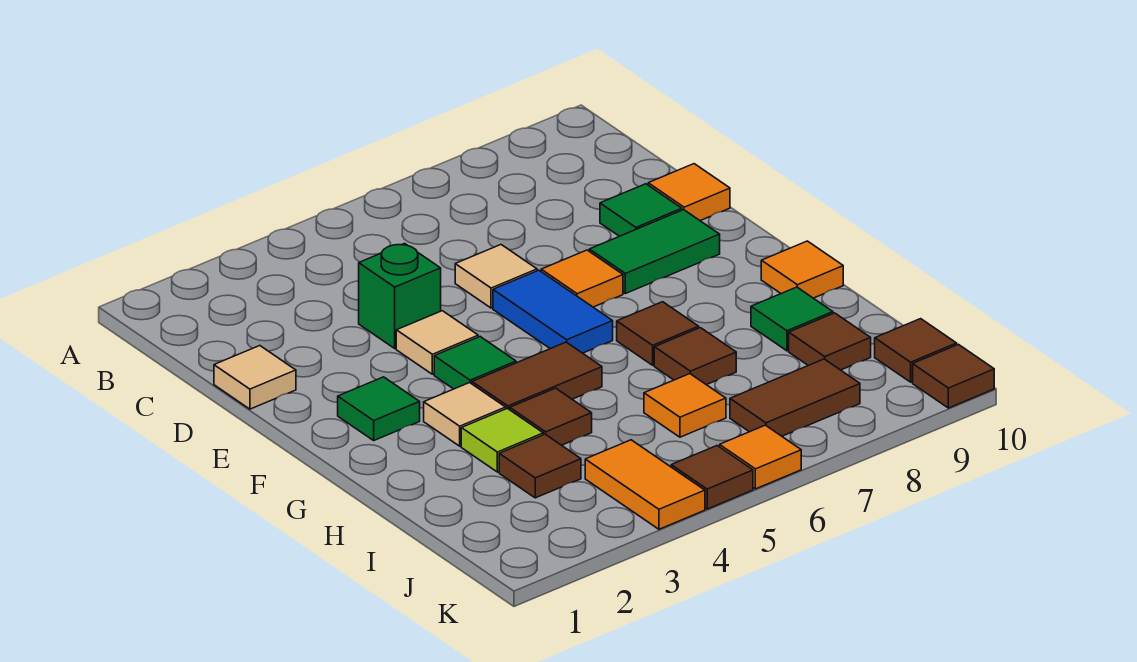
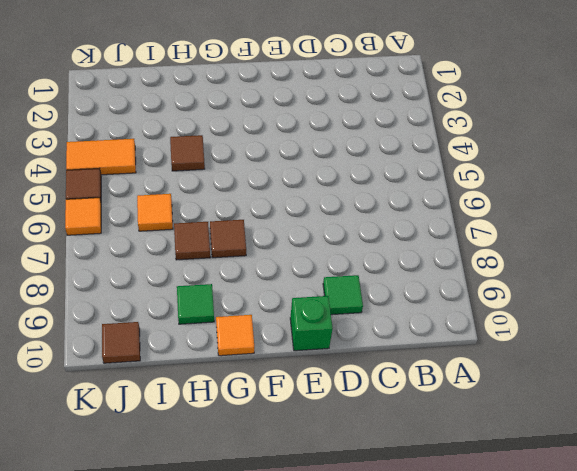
green brick E10 level 1 -> green brick D4 level 1
none -> tan tile D1 level 1
none -> tan tile D6 level 1
none -> orange tile D10 level 1

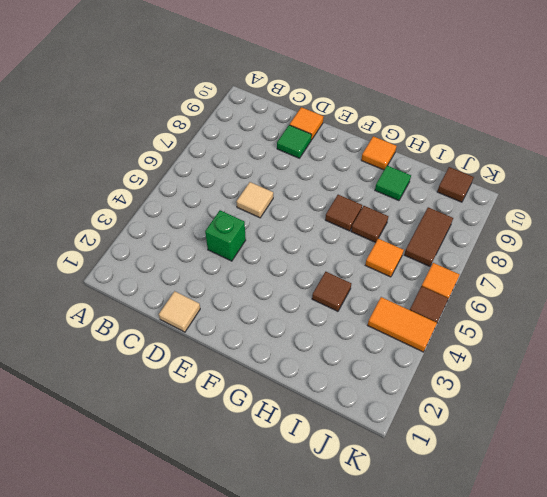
none -> tan tile E4 level 1
none -> blue tile E6:F6 level 1
none -> orange tile E7 level 1

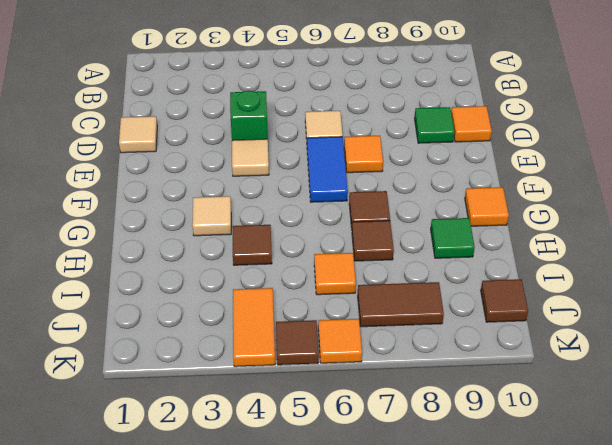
none -> green tile E8:E9 level 1
none -> green tile F2 level 1
none -> green tile F4 level 1

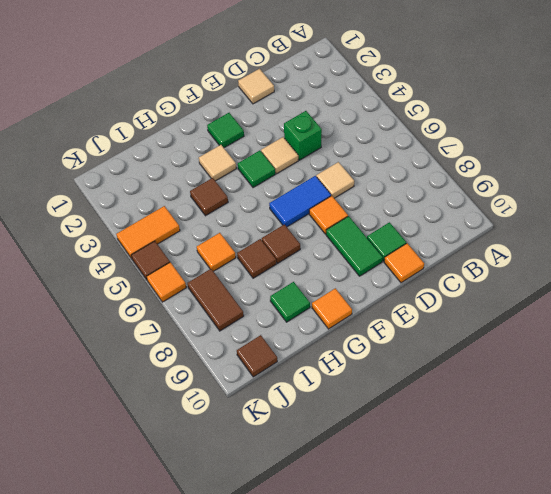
none -> brown tile G4:G5 level 1
none -> lime tile H3 level 1
none -> brown tile I3 level 1

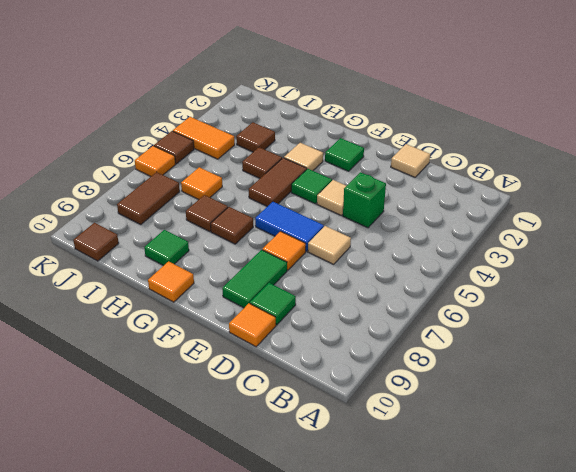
none -> lime tile H3 level 1
none -> brown tile I9 level 1
none -> brown tile K10 level 1

